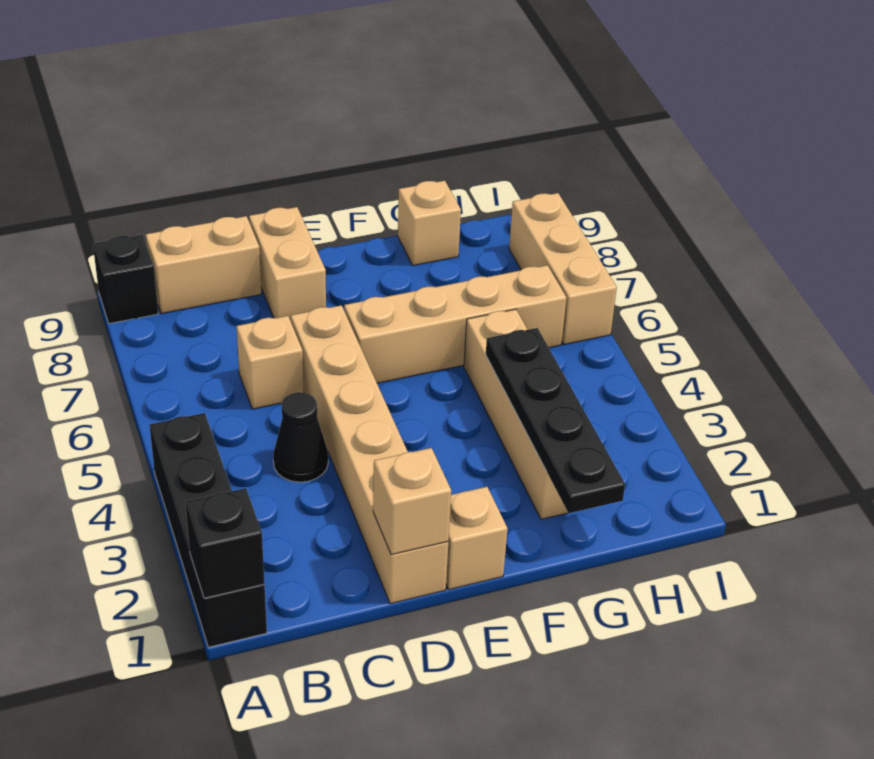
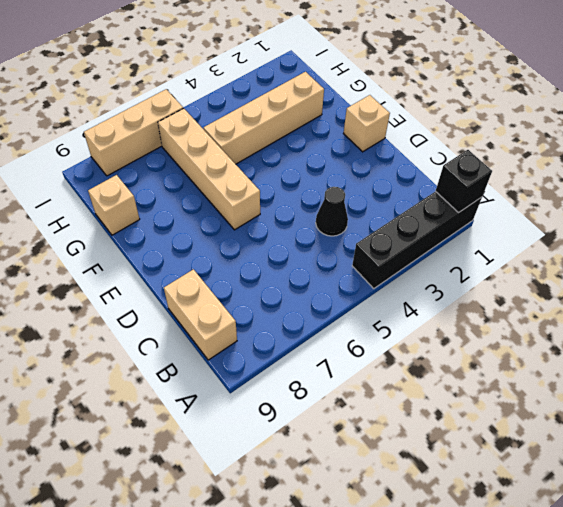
none -> black brick A9 level 1
none -> tan brick C6 level 1
none -> tan brick D1:D6 level 1

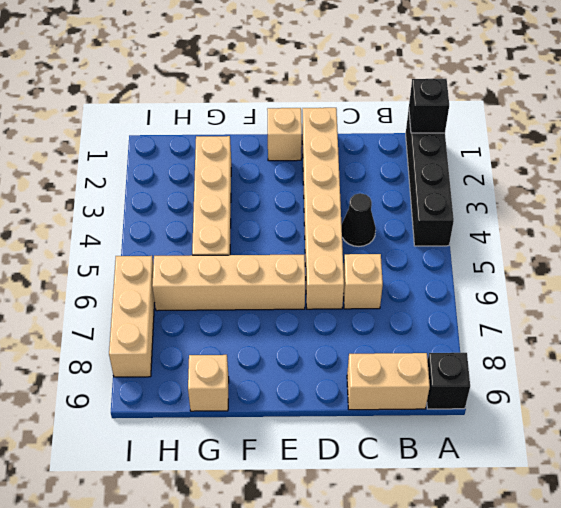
none -> tan brick D8:D9 level 1
none -> tan brick D1 level 2
none -> black plate G1:G4 level 2

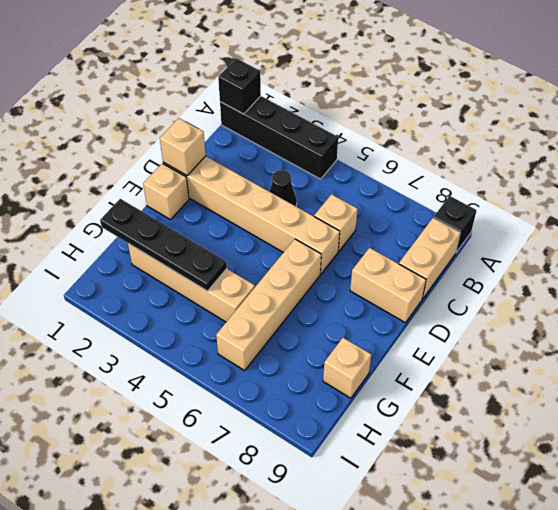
none -> tan brick I6:I8 level 1

